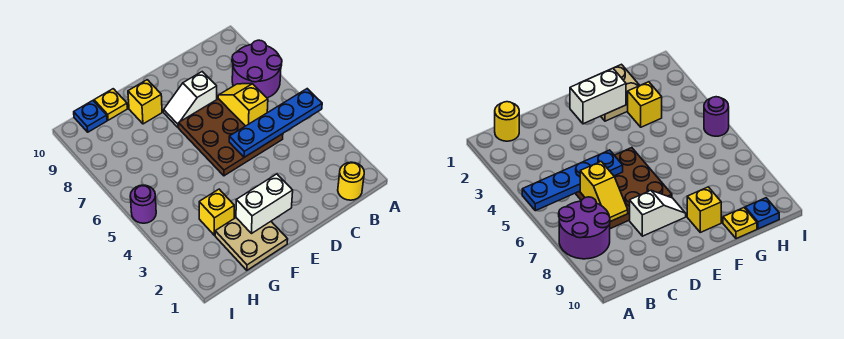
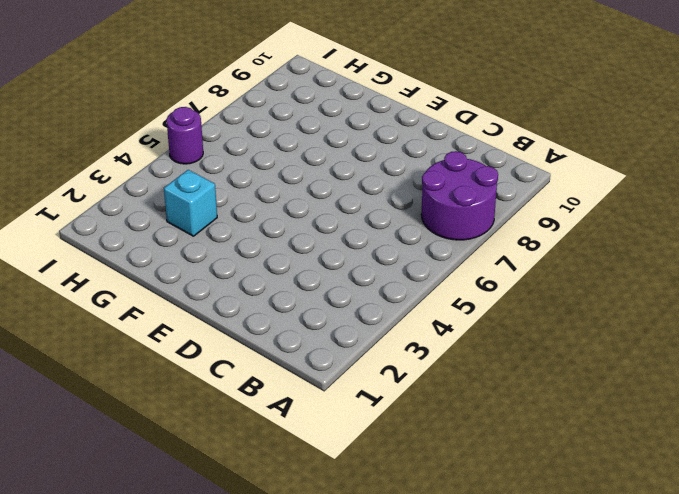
cyan brick G3 level 1 -> yellow brick G3 level 1
none -> yellow round brick B1 level 1
none -> brown plate C5:E7 level 1
none -> white slope D8:E8 level 1 top D

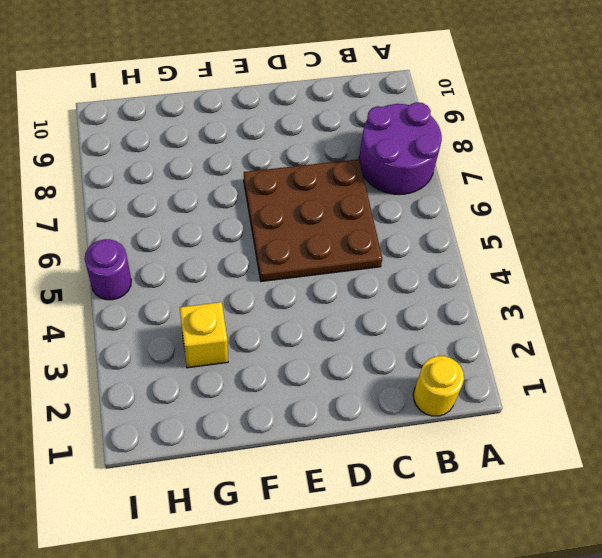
none -> white slope D8:E8 level 1 top D
none -> tan plate F1:G2 level 1
none -> yellow brick F9 level 1

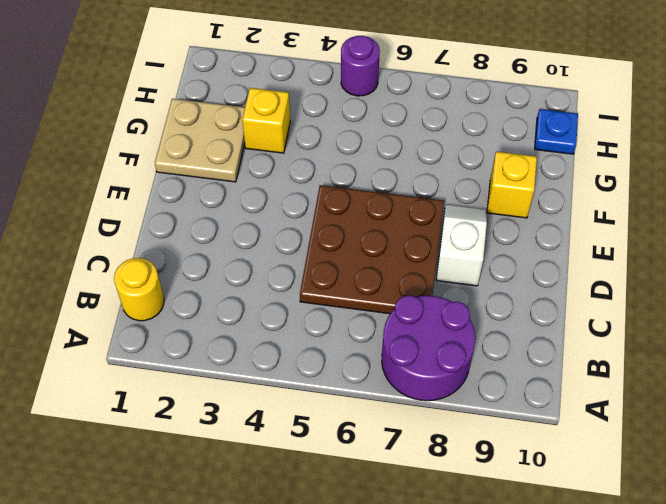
none -> yellow plate G10 level 1
none -> blue plate A5:D5 level 2
none -> yellow slope C6:C7 level 2 top 6

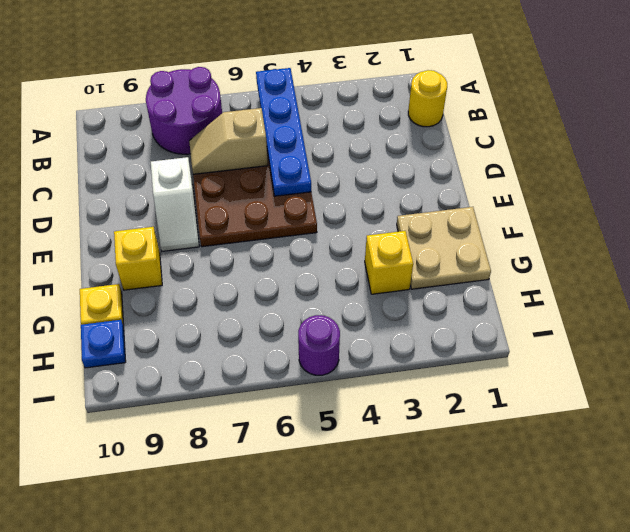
tan slope C6:C7 level 2 top 6 -> yellow slope C6:C7 level 2 top 6
none -> white brick E2:F2 level 2

